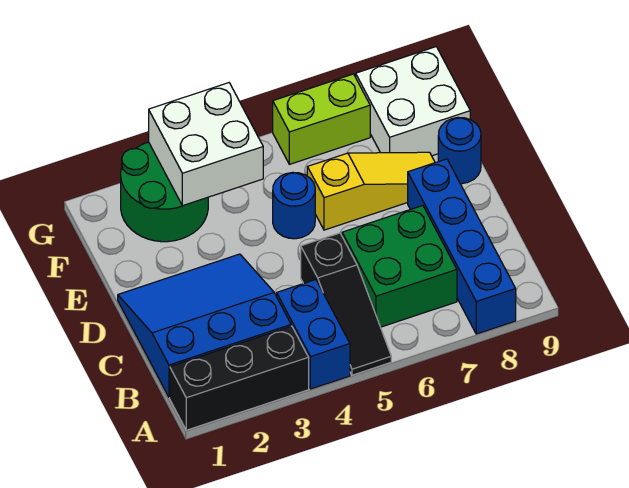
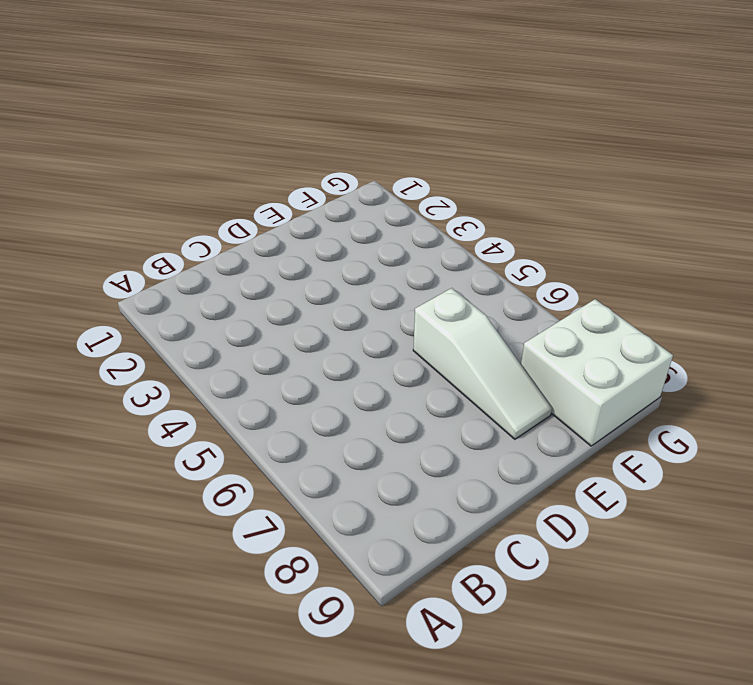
white slope E6:E8 level 1 top 6 -> yellow slope E6:E8 level 1 top 6
none -> black brick A1:A3 level 1
none -> blue brick A4:B4 level 1
none -> black slope A5:C5 level 1 top C

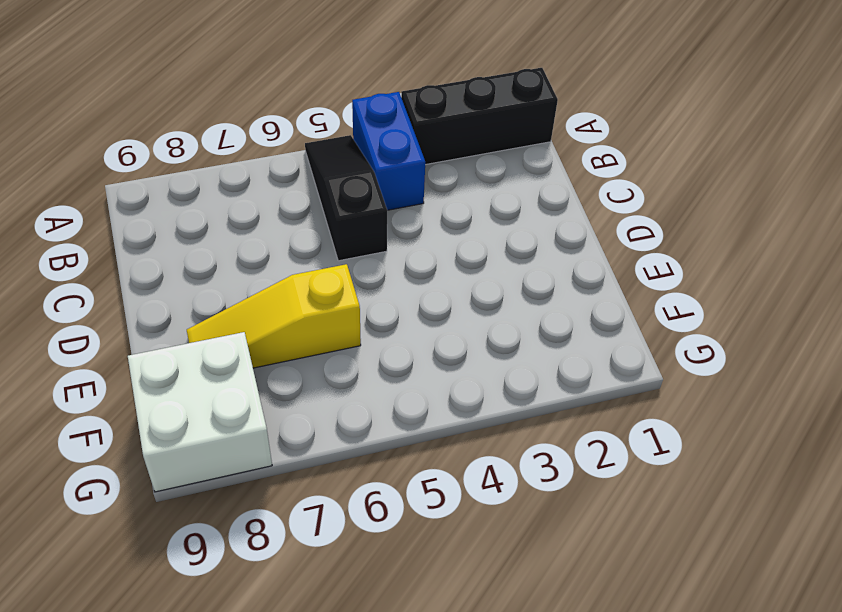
none -> blue brick A8:D8 level 1
none -> blue slope B1:D3 level 1 top B
none -> green brick B6:C7 level 1

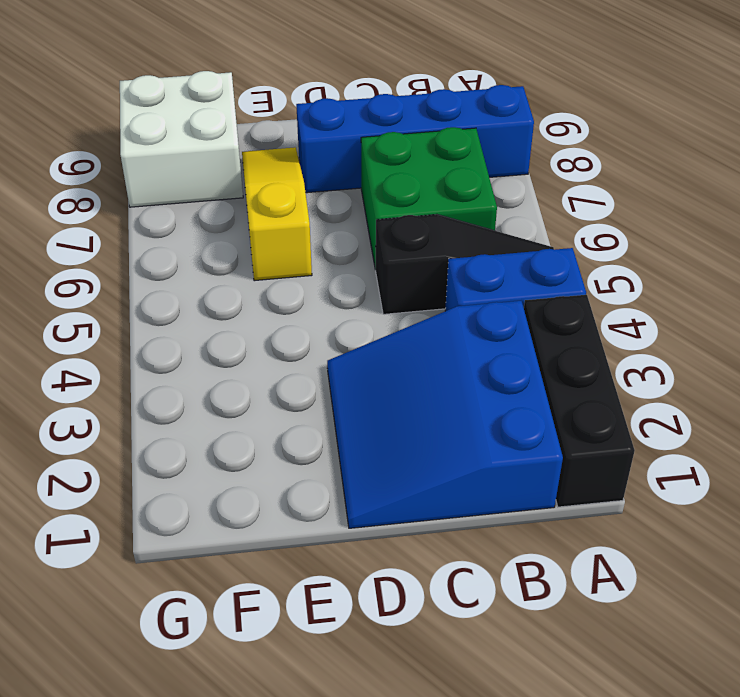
none -> blue round brick E5 level 1
none -> blue round brick E9 level 1
none -> green round brick F2:G3 level 1

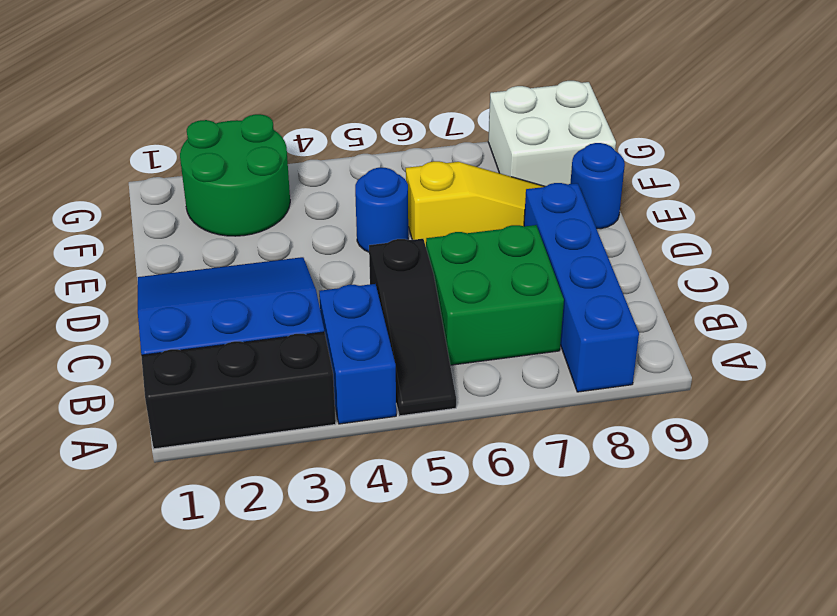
none -> lime brick G6:G7 level 1
none -> white brick F3:G4 level 2

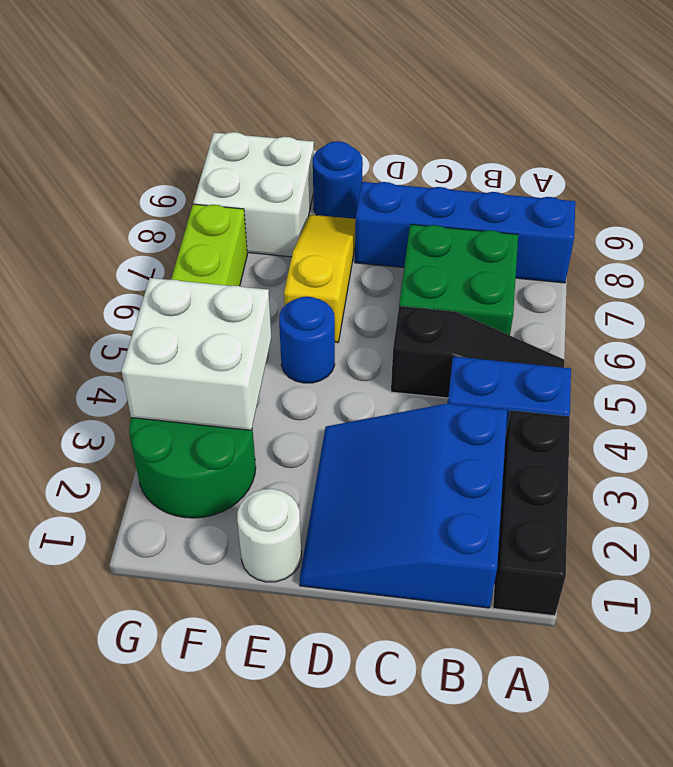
white round brick E1 level 1 -> none

